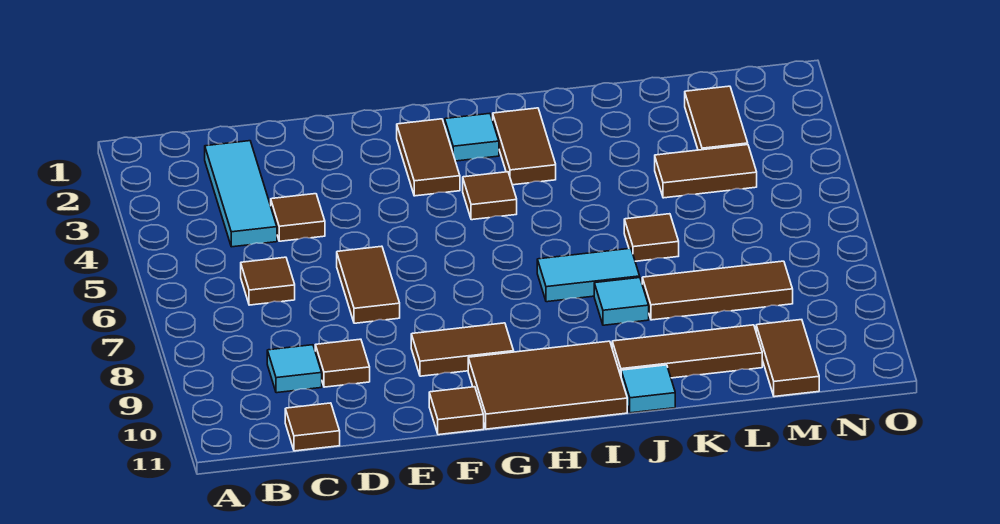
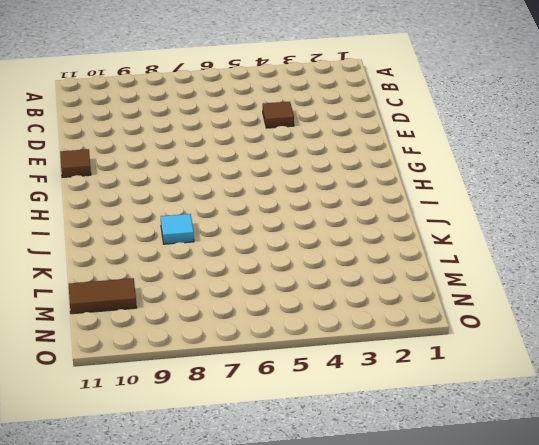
none -> cyan tile C2:C4 level 1
none -> brown tile C6 level 1
none -> cyan tile C9 level 1

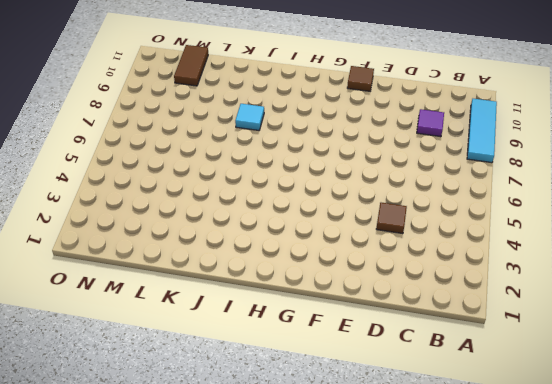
cyan tile A8:A10 level 1 -> cyan tile C2:C4 level 1
purple tile C9 level 1 -> cyan tile C9 level 1
none -> brown tile C6 level 1
none -> brown tile C11 level 1
none -> brown tile D9 level 1

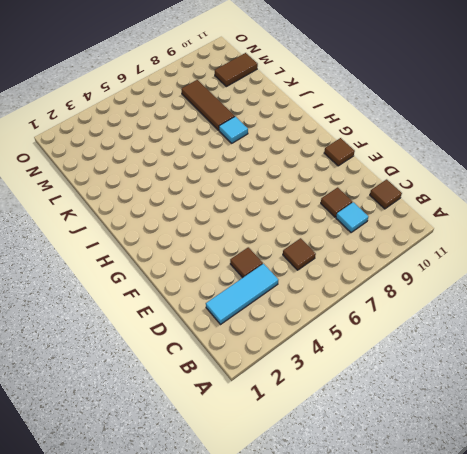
none -> brown tile E6:E7 level 1
none -> brown tile F9:G9 level 1
none -> brown tile G2:G3 level 1

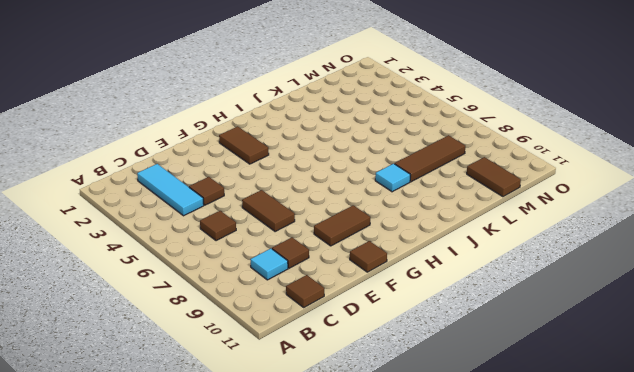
none -> brown tile G10:I11 level 1
none -> cyan tile H2 level 1
none -> brown tile H4 level 1

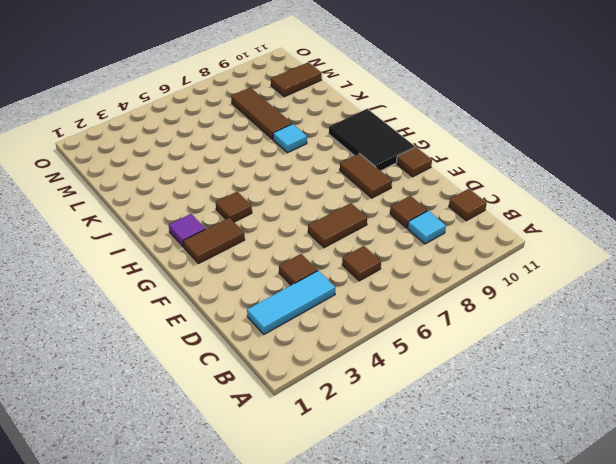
black tile G10:I11 level 1 -> brown tile G10:I11 level 1
purple tile H2 level 1 -> cyan tile H2 level 1
none -> brown tile I2:I3 level 1
none -> cyan tile I7:J7 level 1
none -> brown tile J10:L10 level 1

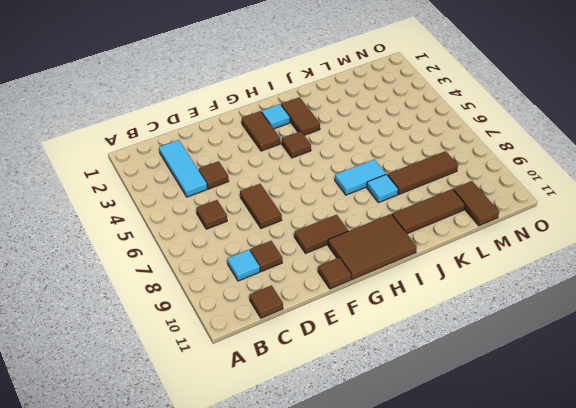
none -> cyan tile J11 level 1
none -> brown tile K6 level 1
none -> brown tile L4:M4 level 1

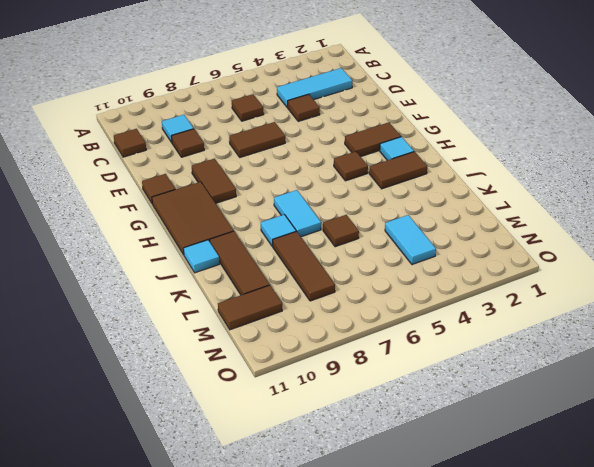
cyan tile L4:M4 level 1 -> brown tile L4:M4 level 1
none -> brown tile M2:M3 level 1

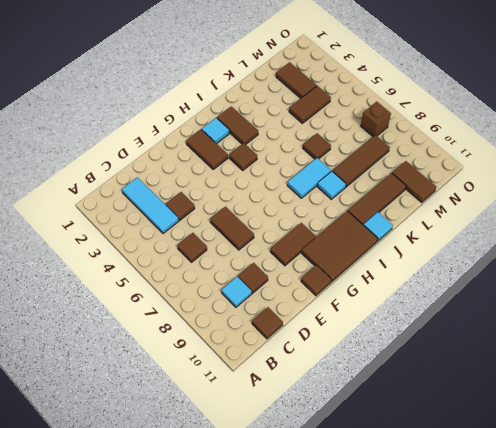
brown brick N7 level 1 -> none

